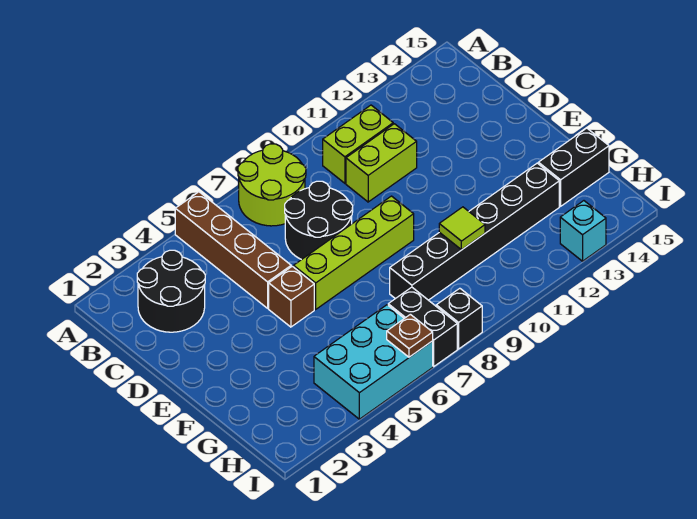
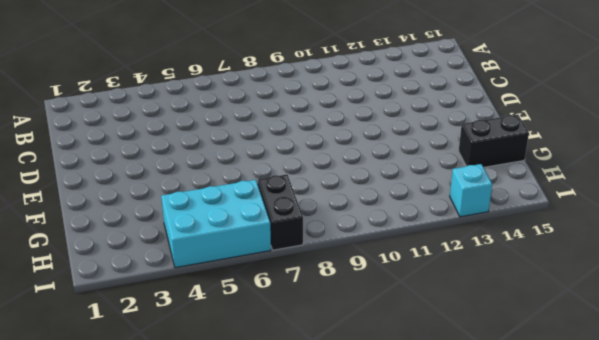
none -> brown brick A5:D5 level 1
none -> lime round brick A7:B8 level 1
none -> black round brick B2:C3 level 1

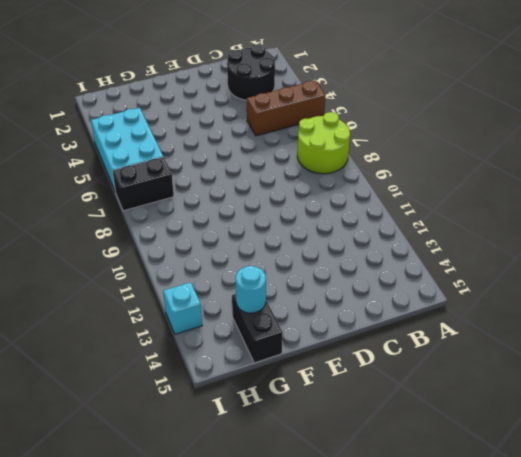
brown brick A5:C5 level 1 -> brown brick A5:D5 level 1
cyan round brick G14 level 2 -> none
none -> lime brick B10:B11 level 1
none -> black round brick C7:D8 level 1
none -> lime brick C10:C11 level 1

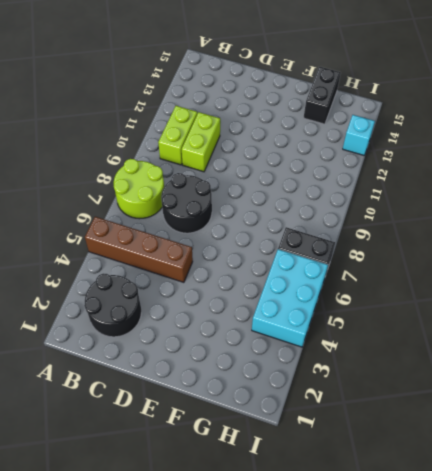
none -> brown brick E5 level 1
none -> lime brick E6:E9 level 1
none -> black brick G8:G13 level 1

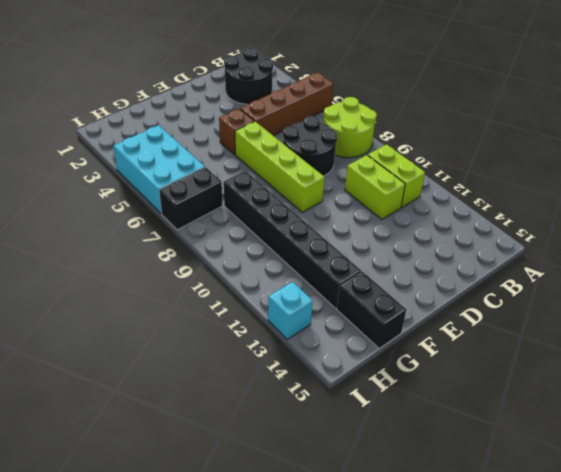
none -> black brick I8 level 1
none -> lime tile G10 level 2
none -> brown plate I6 level 2

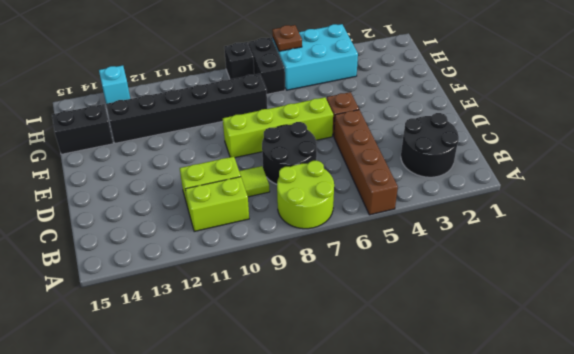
lime tile C9 level 1 -> lime tile G10 level 2

